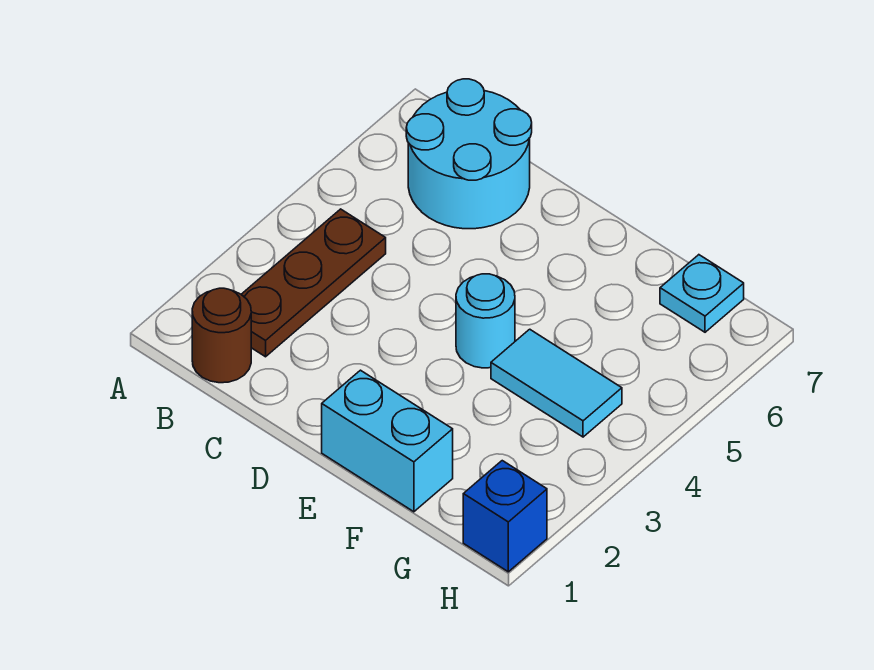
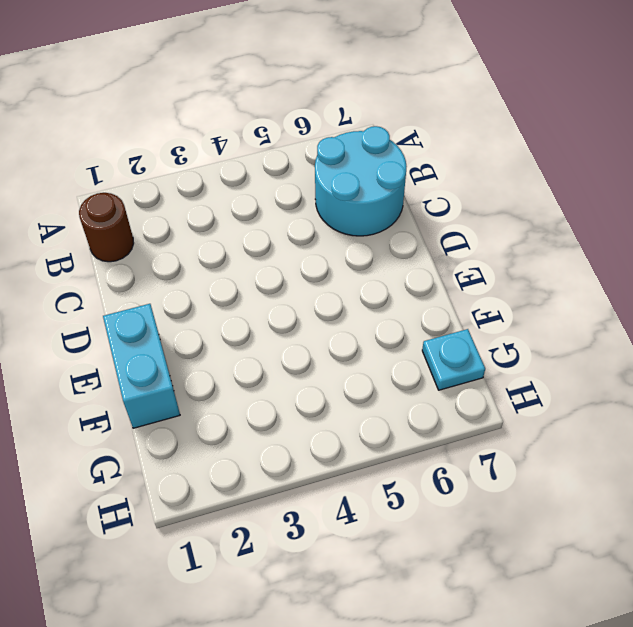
none -> brown plate B2:B4 level 1
none -> cyan round brick E4 level 1

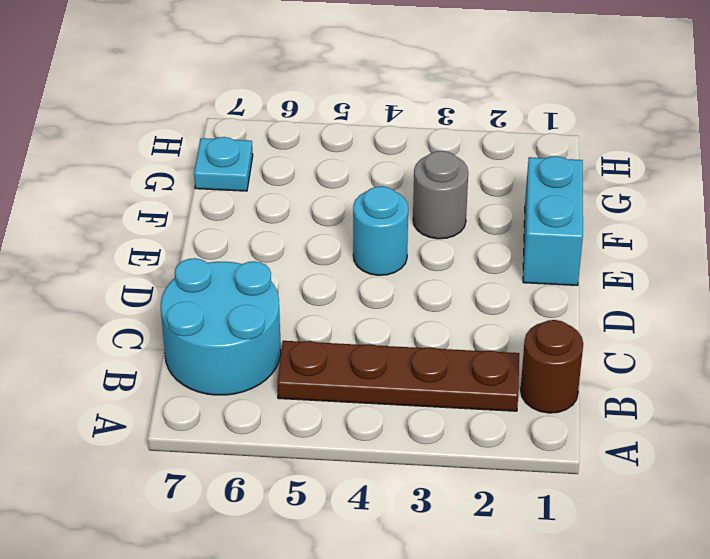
brown plate B2:B5 level 1 -> brown plate B2:B4 level 1
grey round brick F3 level 1 -> none
none -> cyan tile F4:G4 level 1
none -> blue brick H1 level 1

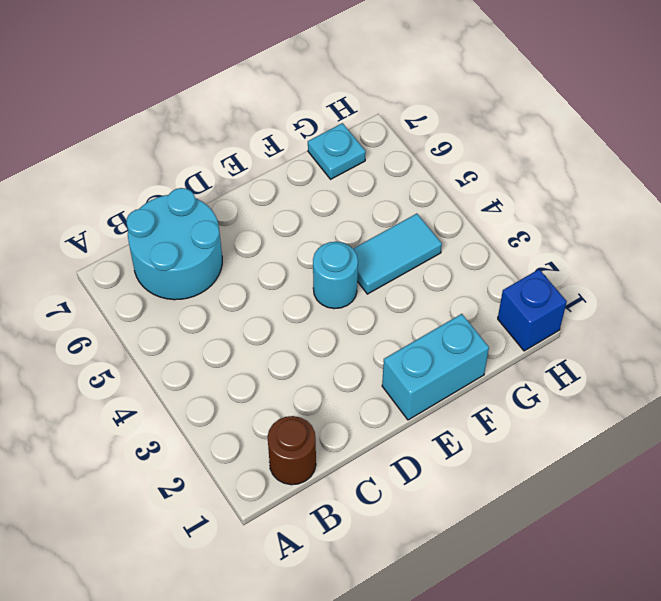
none -> brown plate B2:B4 level 1

